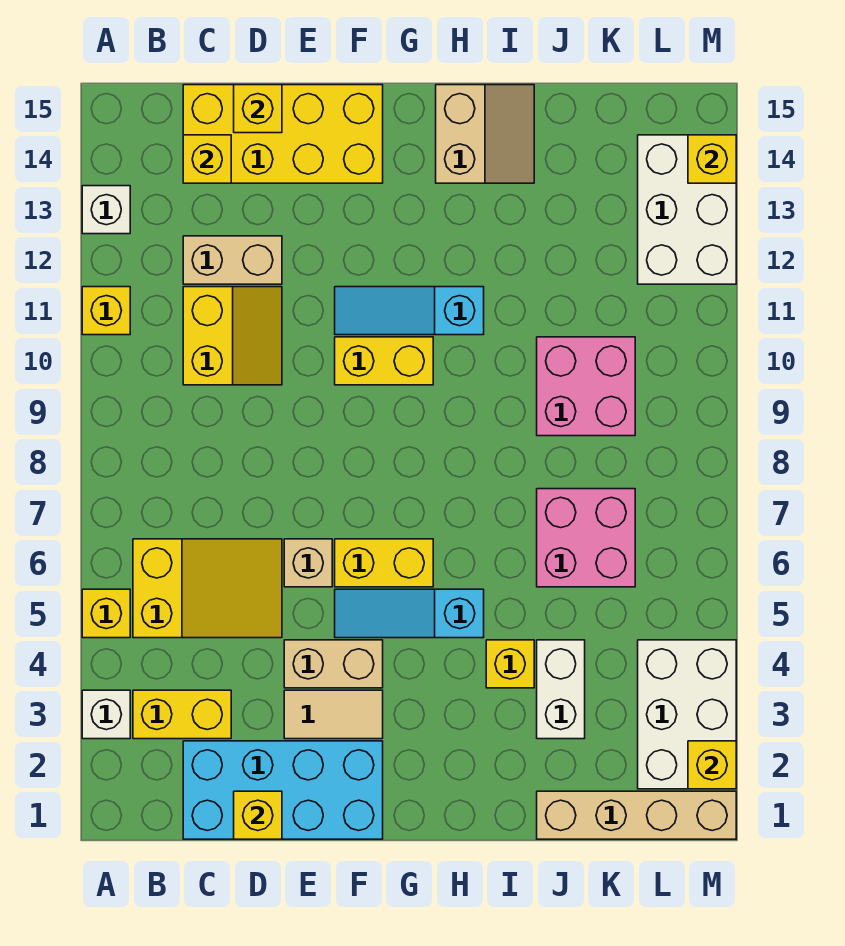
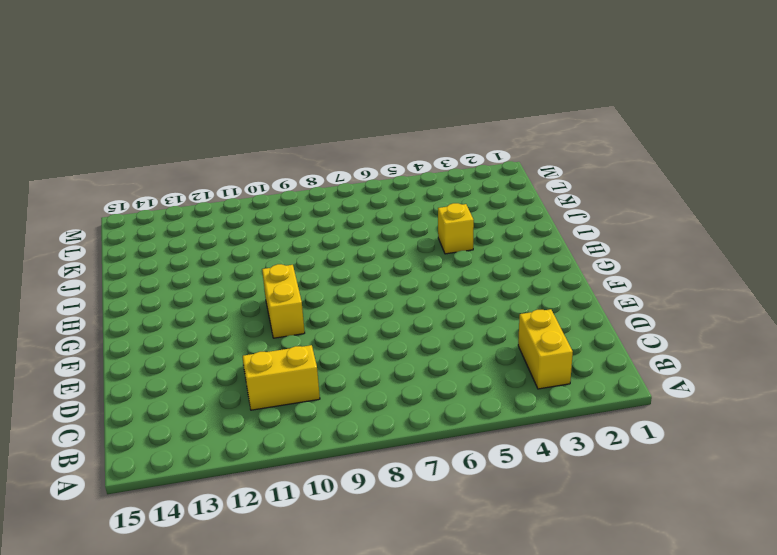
none -> white brick A3 level 1
none -> yellow brick A5 level 1
none -> yellow brick A11 level 1
none -> white brick A13 level 1

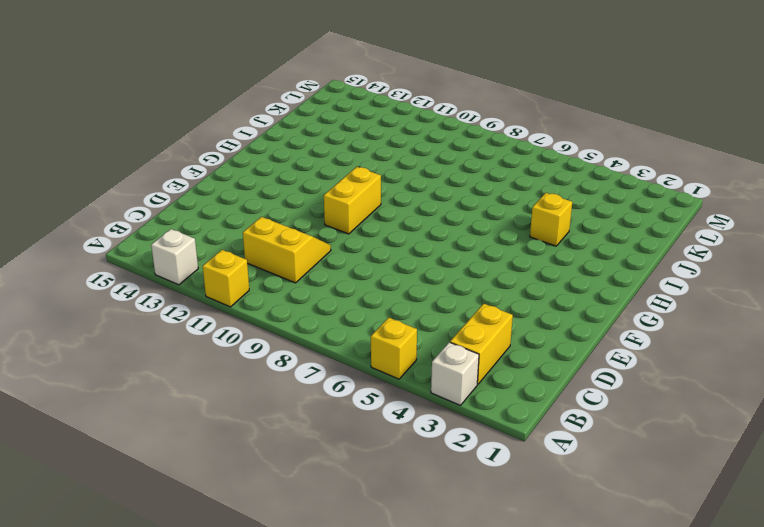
none -> yellow slope B5:D6 level 1 top B
none -> cyan brick C1:F2 level 1
none -> tan brick C12:D12 level 1
none -> yellow brick C14:F15 level 1

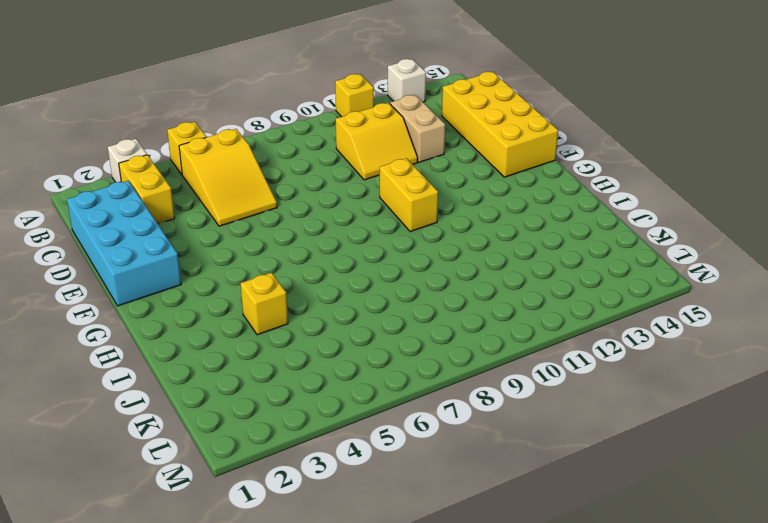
none -> tan tile E3:F3 level 1
none -> tan brick E4:F4 level 1
none -> tan brick E6 level 1
none -> cyan slope F5:H5 level 1 top H

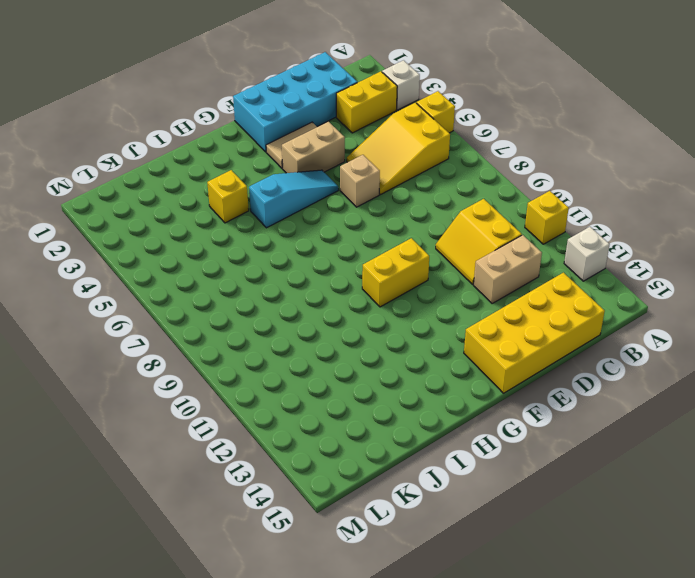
none -> yellow brick F6:G6 level 1
none -> cyan slope F11:H11 level 1 top H
none -> tan slope H14:I15 level 1 top H
none -> tan brick J1:M1 level 1

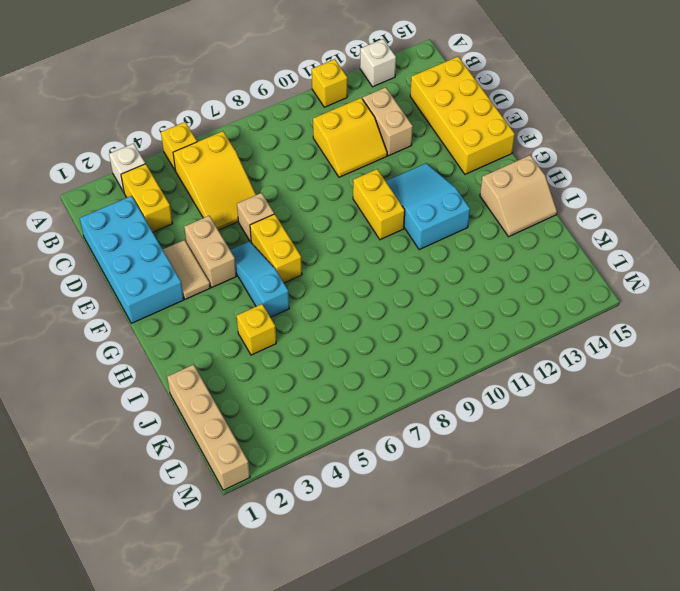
cyan slope F11:H12 level 1 top H -> cyan slope F11:H11 level 1 top H
none -> white brick J3:J4 level 1
none -> pink brick J6:K7 level 1
none -> pink brick J9:K10 level 1
none -> white brick L2:M4 level 1

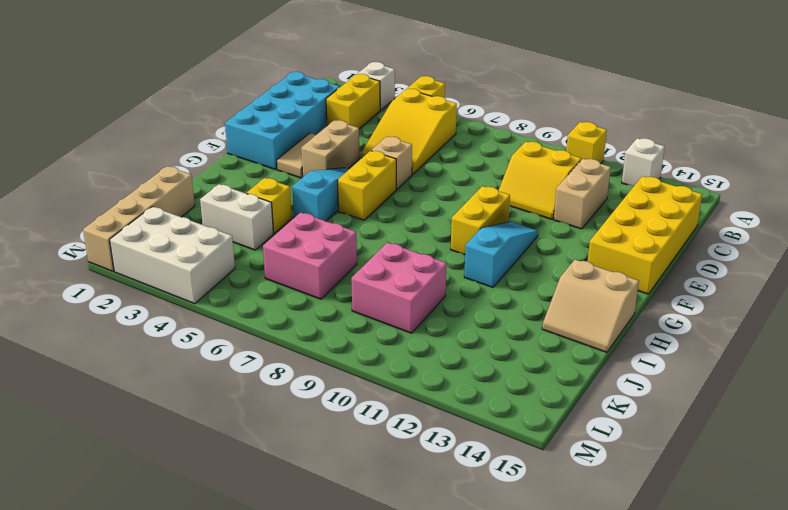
none -> white brick L12:M14 level 1
none -> yellow brick C14 level 2
none -> yellow brick D1 level 2
none -> yellow brick D15 level 2

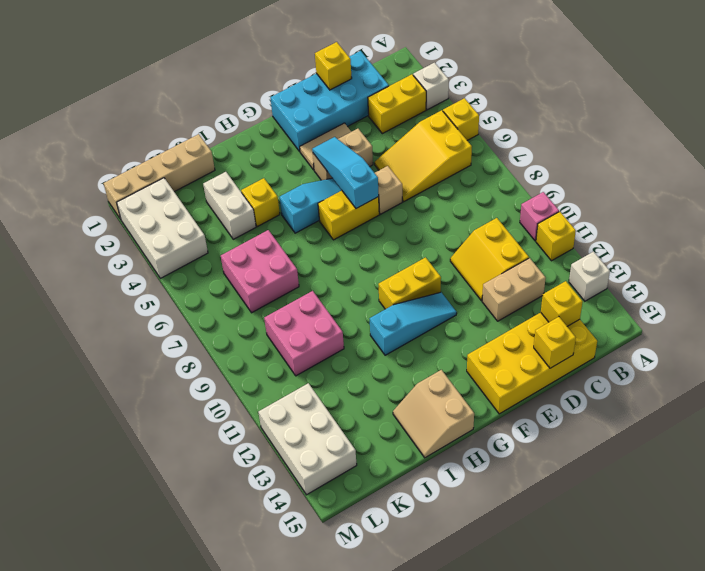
pink brick A10 level 1 -> none
cyan slope F4:F6 level 2 top 6 -> none
none -> yellow brick M2 level 2
none -> yellow brick M14 level 2

